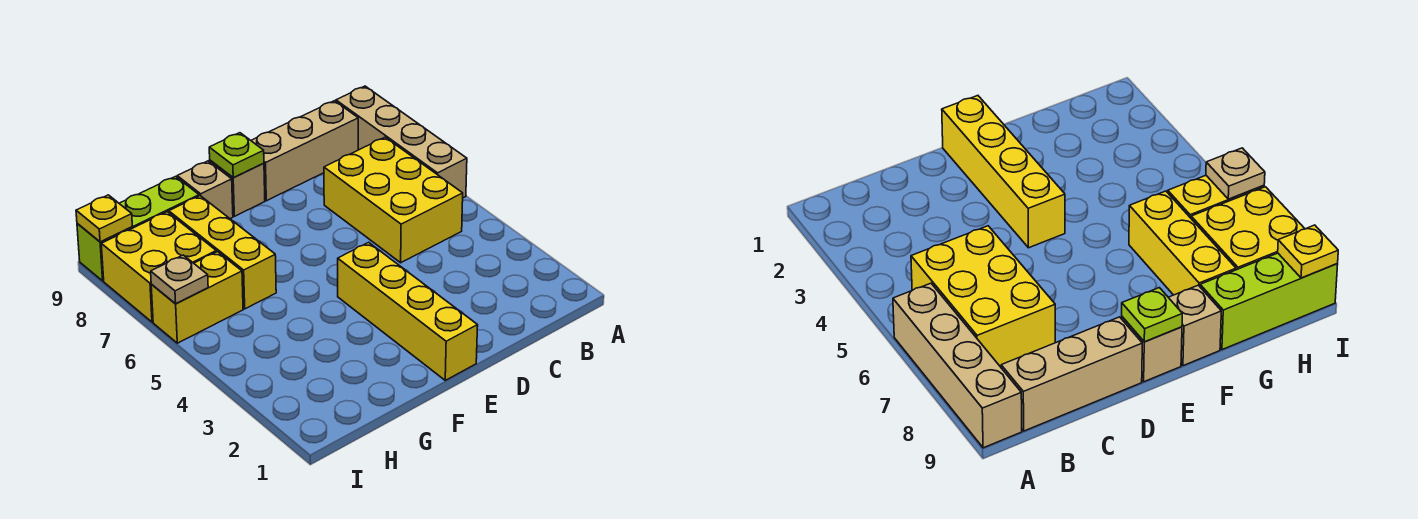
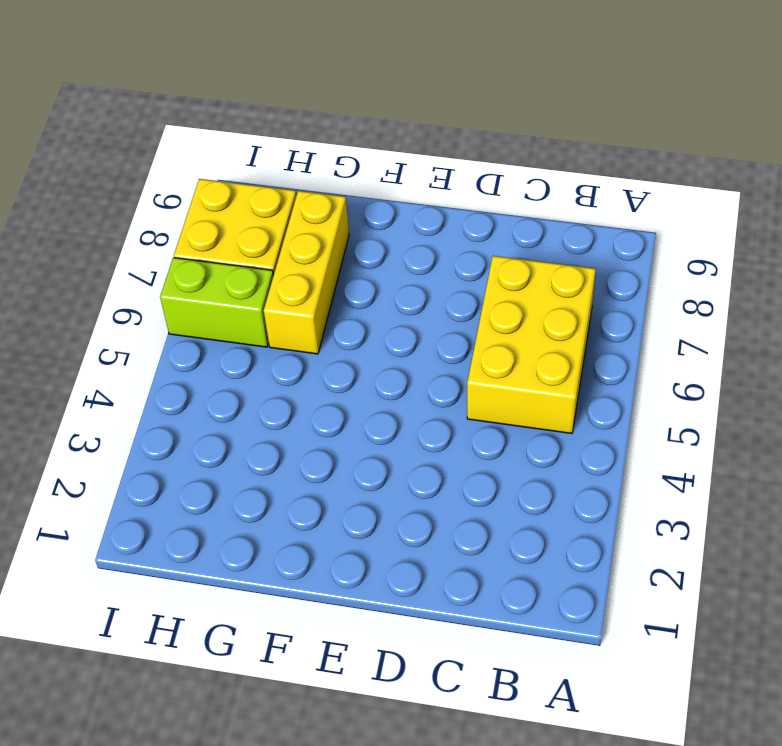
lime brick H6:I6 level 1 -> yellow brick H6:I6 level 1
none -> tan brick A6:A9 level 1
none -> tan brick B9:D9 level 1
none -> yellow brick E1:E4 level 1

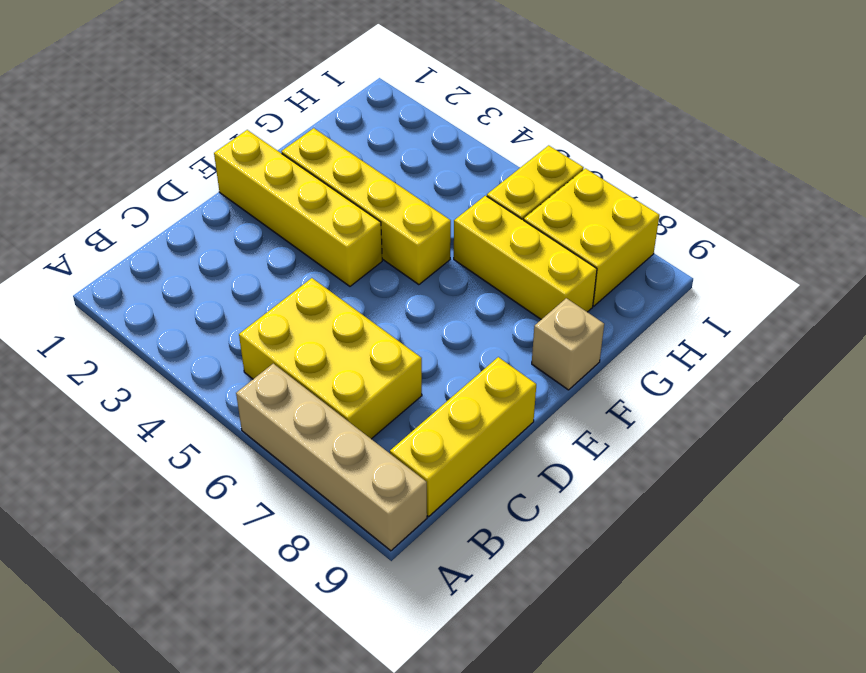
yellow brick B9:D9 level 1 -> tan brick B9:D9 level 1
yellow brick F2:F5 level 1 -> none
none -> tan brick E9 level 1
none -> lime brick G9:I9 level 1
none -> lime plate E9 level 2

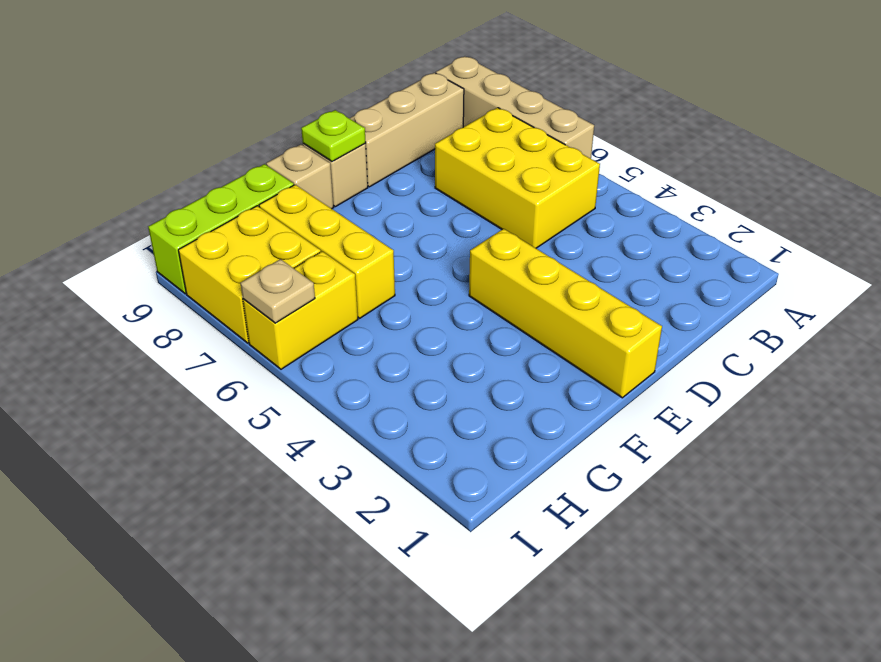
none -> yellow plate I9 level 2

